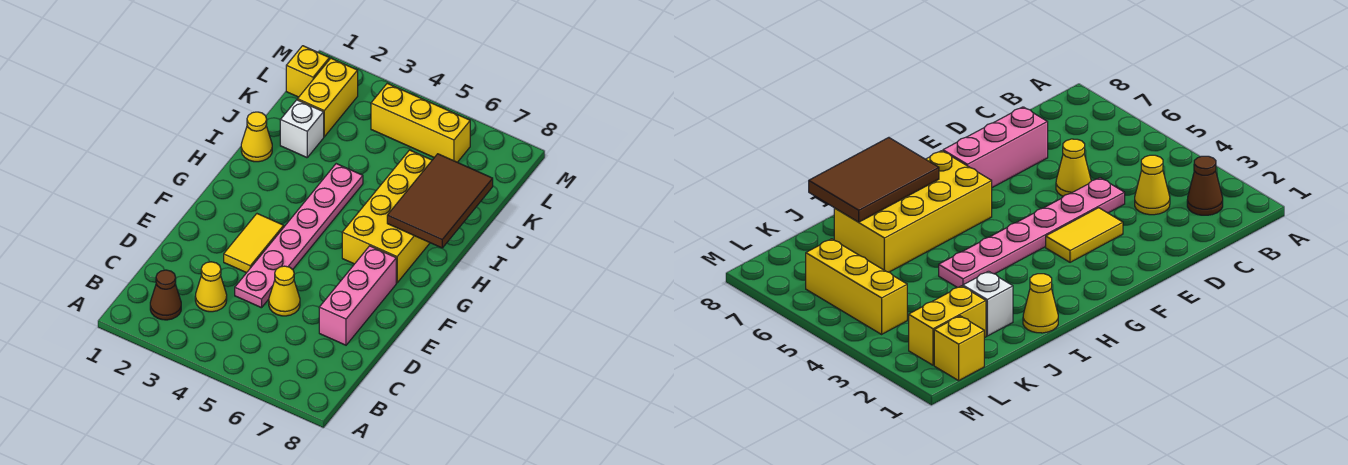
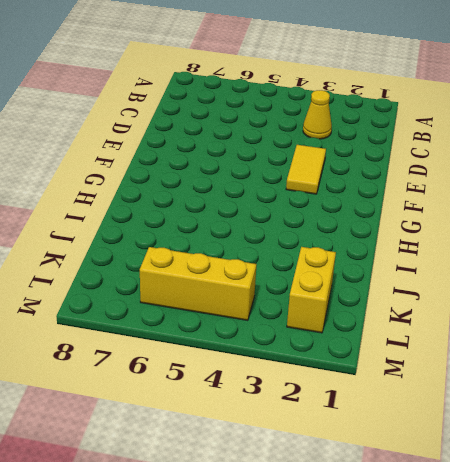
none -> brown cone B2 level 1
none -> pink plate D4:I4 level 1
none -> yellow cone D5 level 1

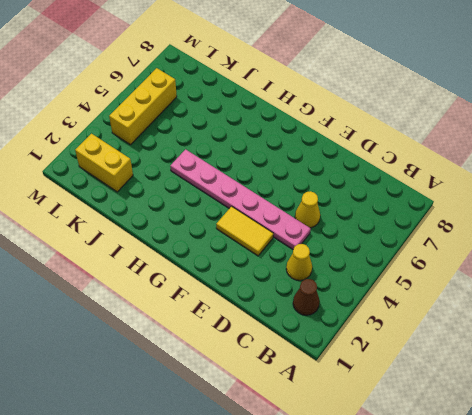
none -> pink brick D7:F7 level 1
none -> yellow brick G6:J7 level 1
none -> yellow cone I1 level 1

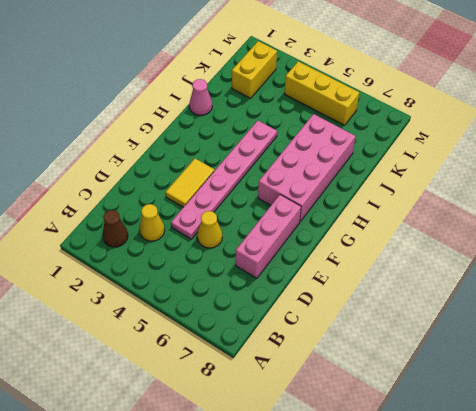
pink brick G6:J7 level 1 -> yellow brick G6:J7 level 1
pink cone I1 level 1 -> yellow cone I1 level 1
none -> white brick J2 level 1
none -> yellow brick L1 level 1
none -> brown tile H7:J8 level 2

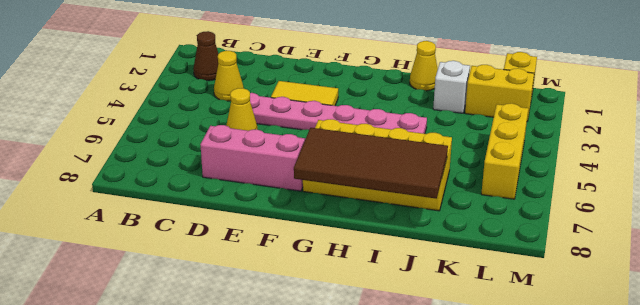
brown tile G7:J8 level 2 -> brown tile H7:J8 level 2

